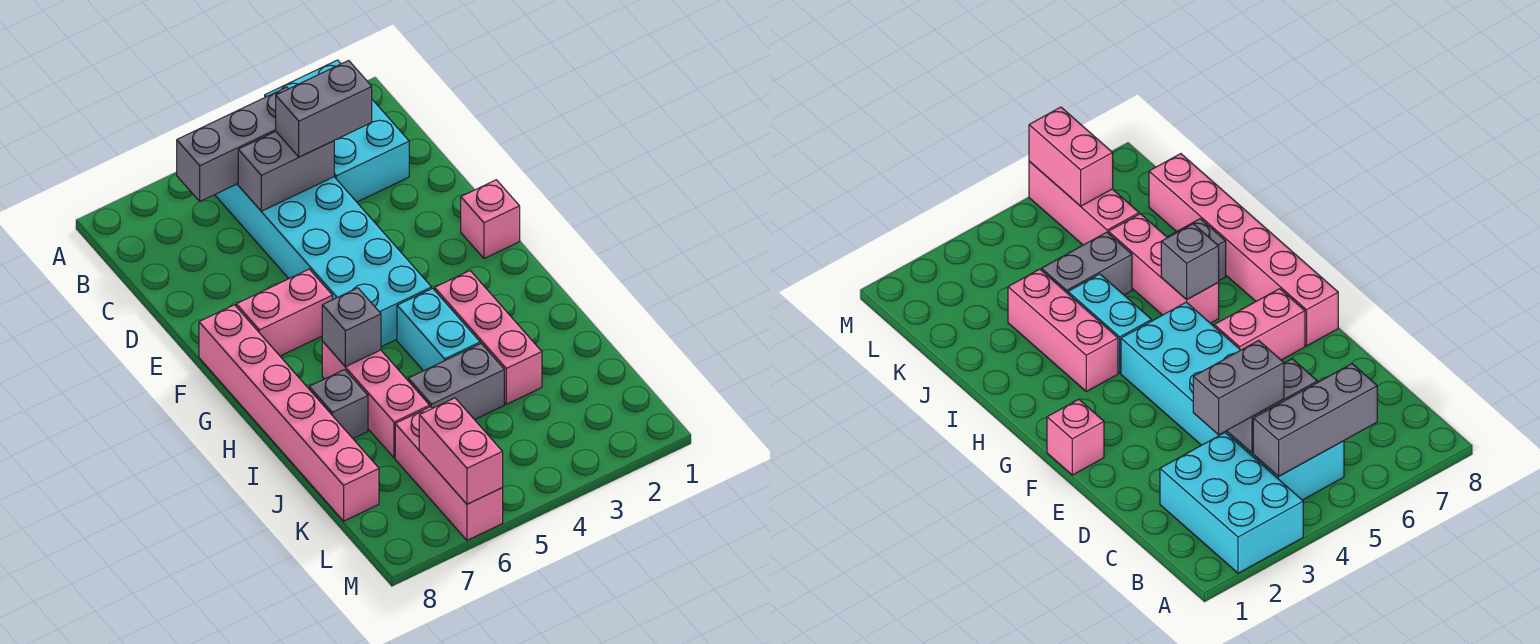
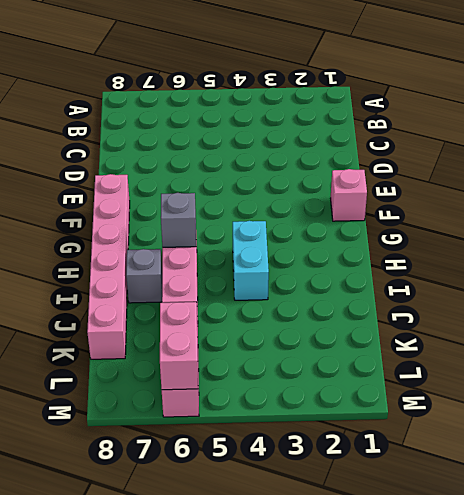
none -> cyan brick A2:C3 level 1
none -> cyan brick B4:G5 level 1
none -> pink brick F6:F7 level 1

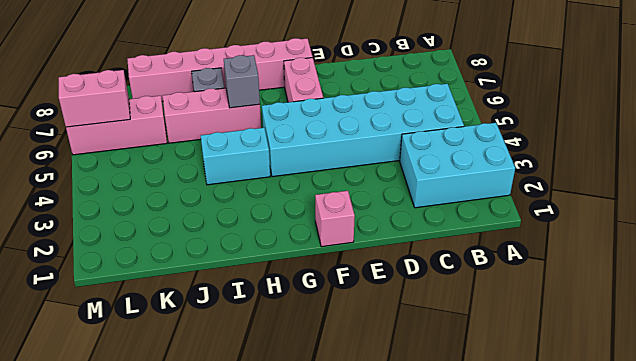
none -> pink brick H3:J3 level 1
none -> grey brick J4:J5 level 1
none -> grey brick B4:B6 level 2

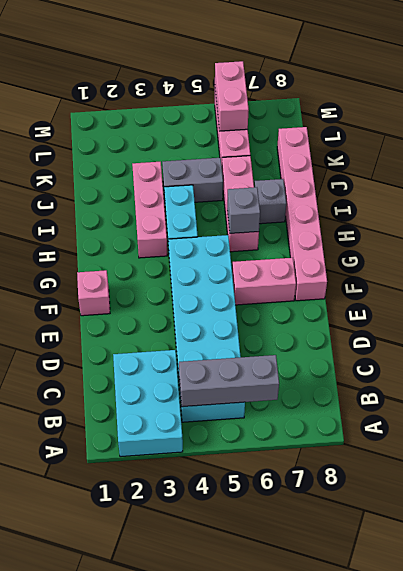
none -> grey brick C4:C5 level 2
none -> grey brick C3:C4 level 3

